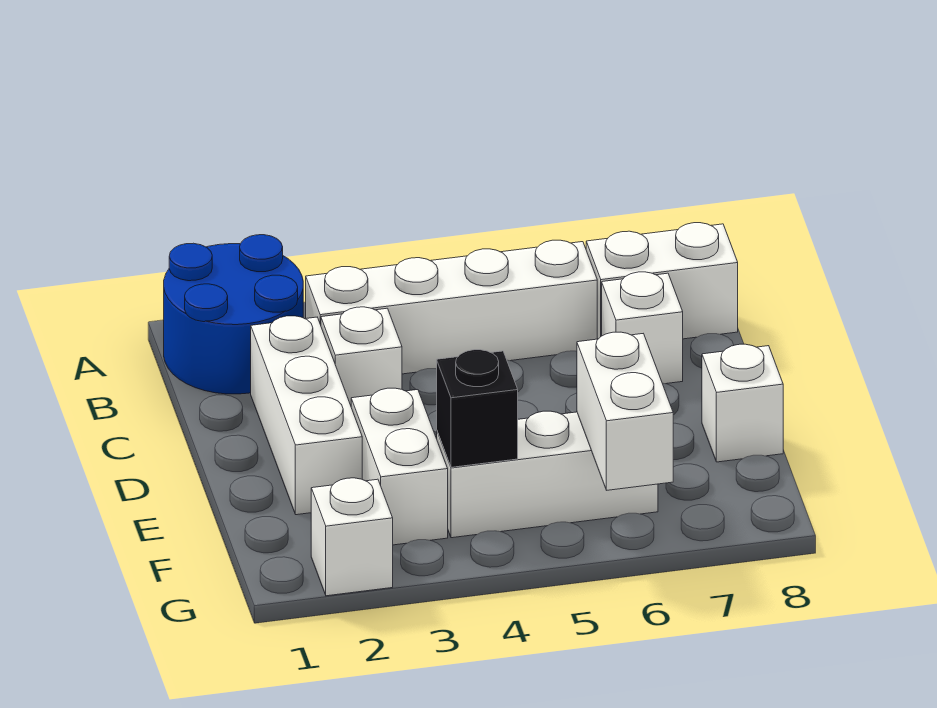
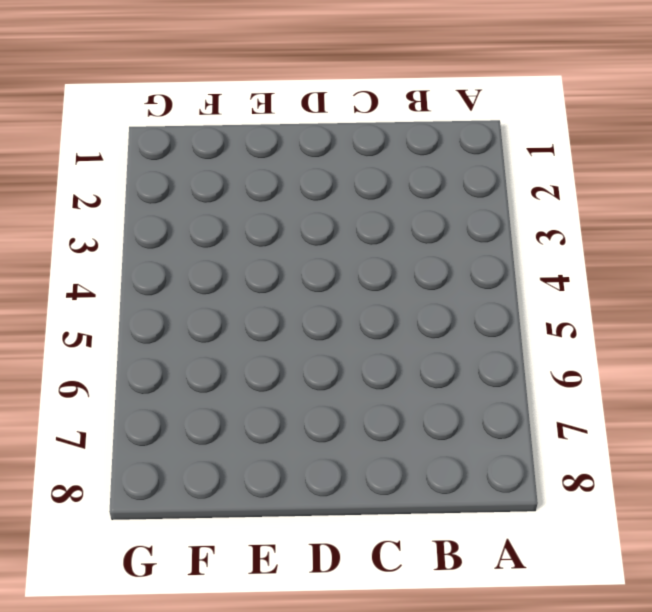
none -> blue round brick A1:B2 level 1
none -> white brick B3:B6 level 1
none -> white brick B7:B8 level 1

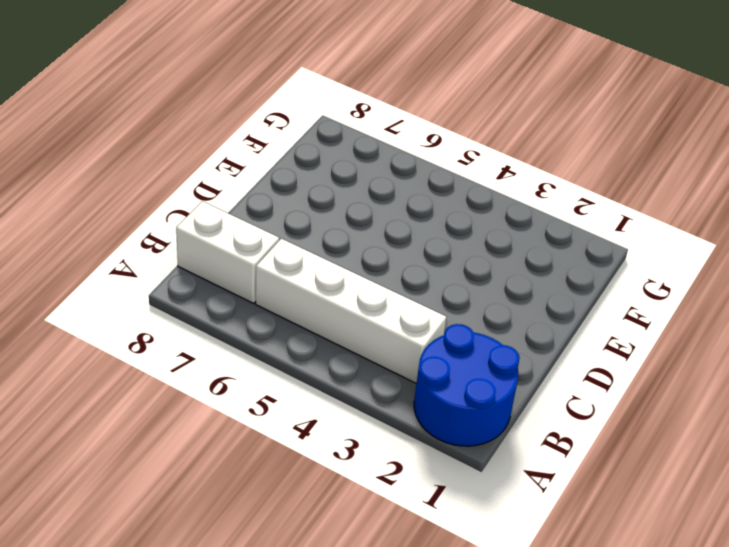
none -> white brick C2:E2 level 1
none -> white brick C3 level 1
none -> white brick C7 level 1

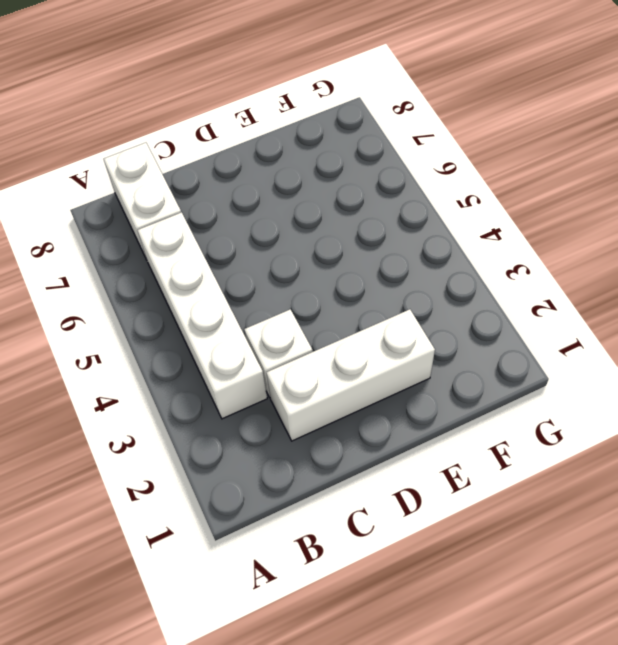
none -> blue round brick A1:B2 level 1
none -> white brick C7 level 1
none -> white brick E3:F3 level 1

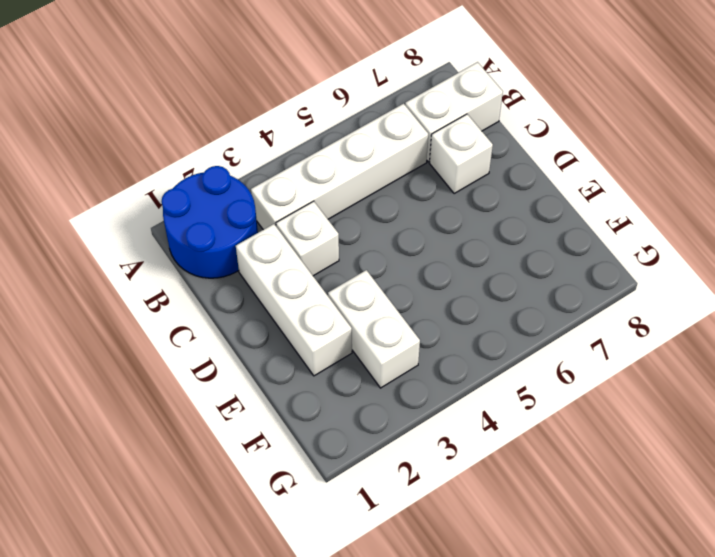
none -> white brick E8 level 1
none -> white brick F4:F6 level 1
none -> white brick G2 level 1

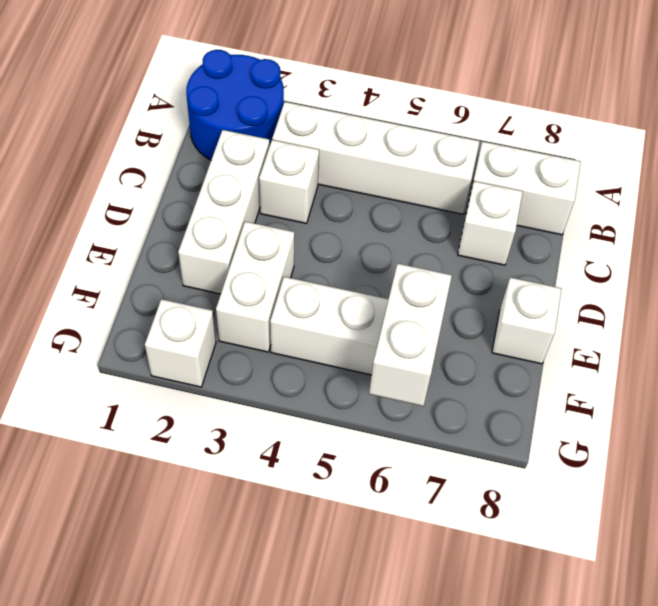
none -> black brick F4 level 2

